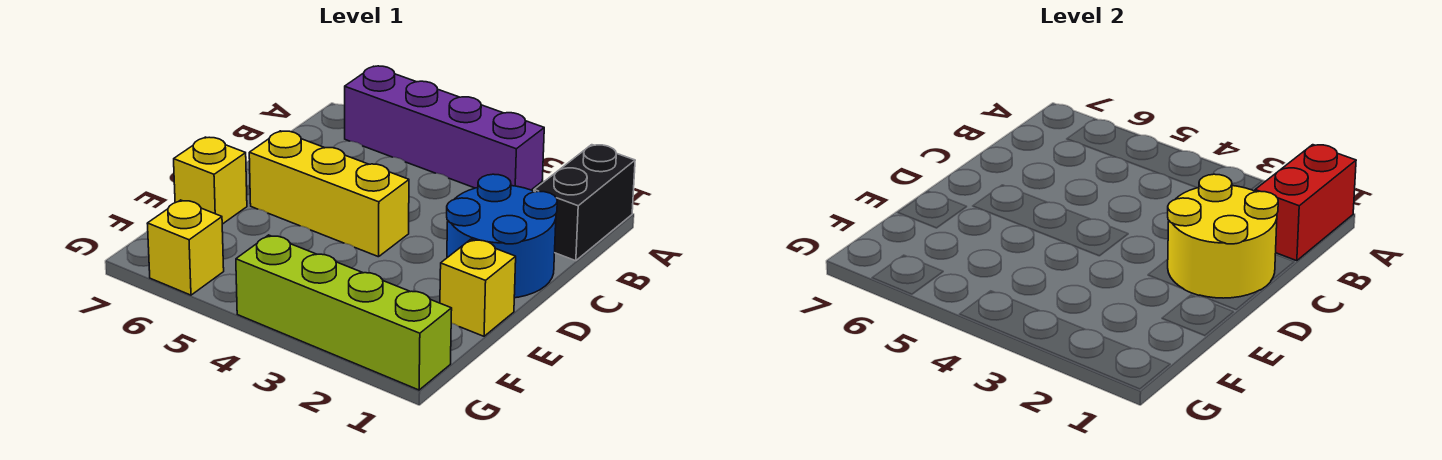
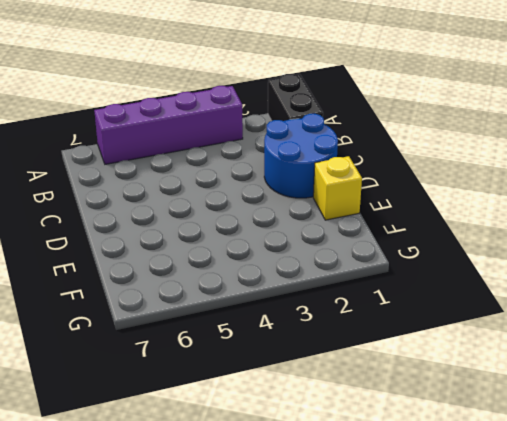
none -> yellow brick D4:D6 level 1
none -> yellow brick E7 level 1

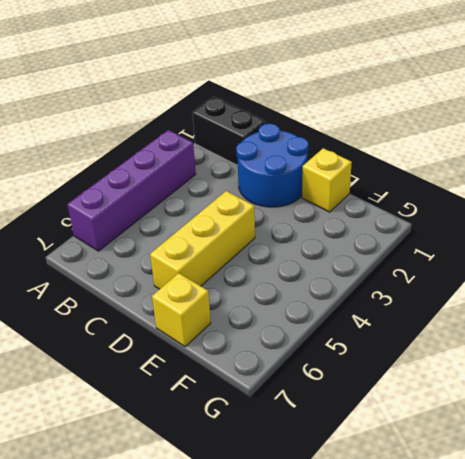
none -> lime brick G1:G4 level 1
none -> yellow brick G6 level 1

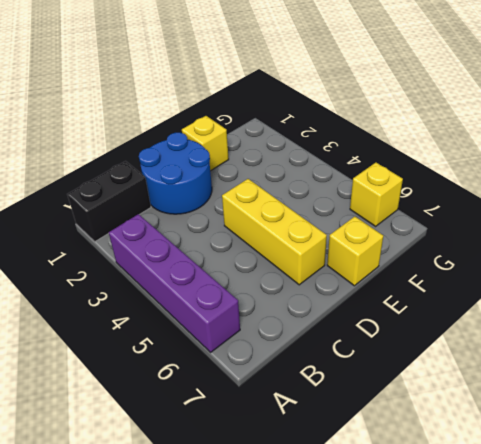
none -> lime brick G1:G4 level 1
none -> red brick A1:B1 level 2

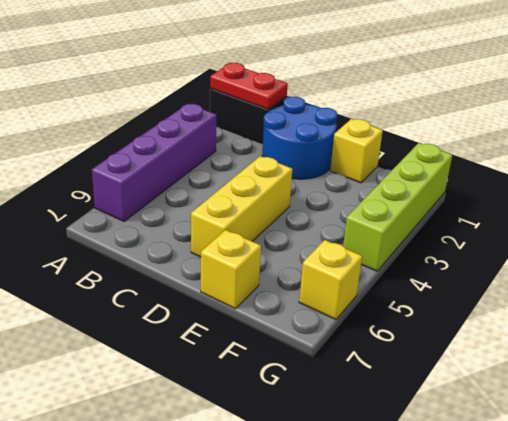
red plate A1:B1 level 2 -> red brick A1:B1 level 2
none -> yellow round brick C1:D2 level 2

